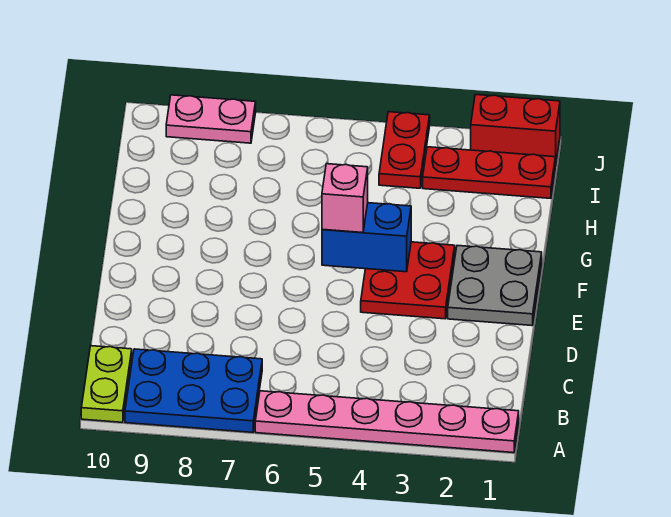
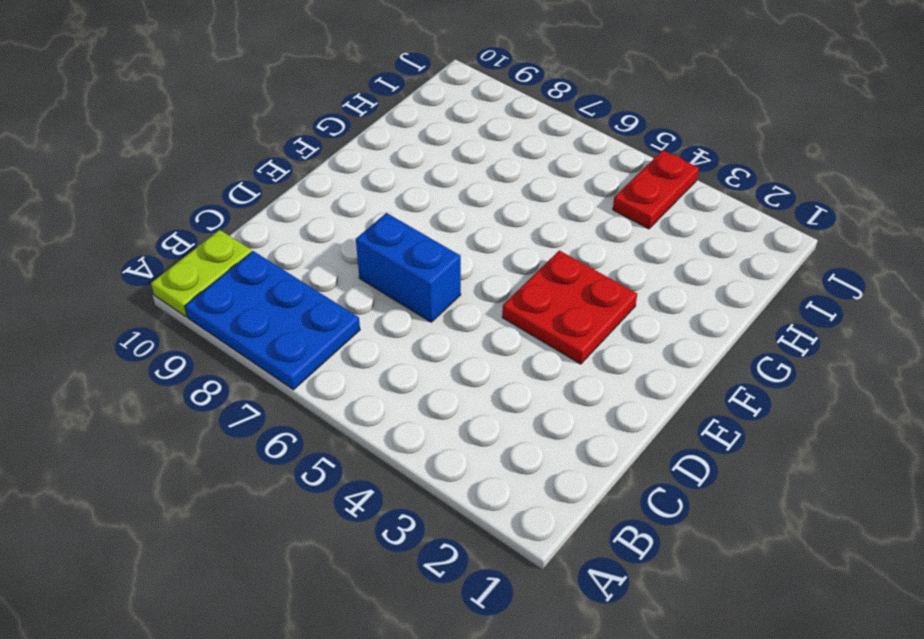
blue brick D6:D7 level 1 -> blue brick F4:F5 level 2
none -> pink plate A1:A6 level 1
none -> grey plate E1:F2 level 1

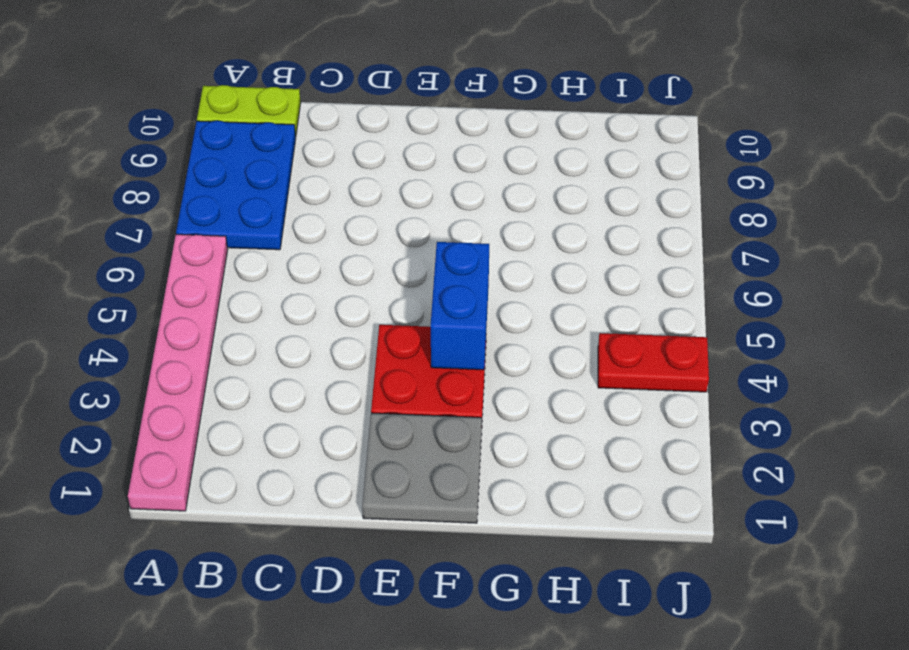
none -> red plate I1:I3 level 1
none -> red brick J1:J2 level 1

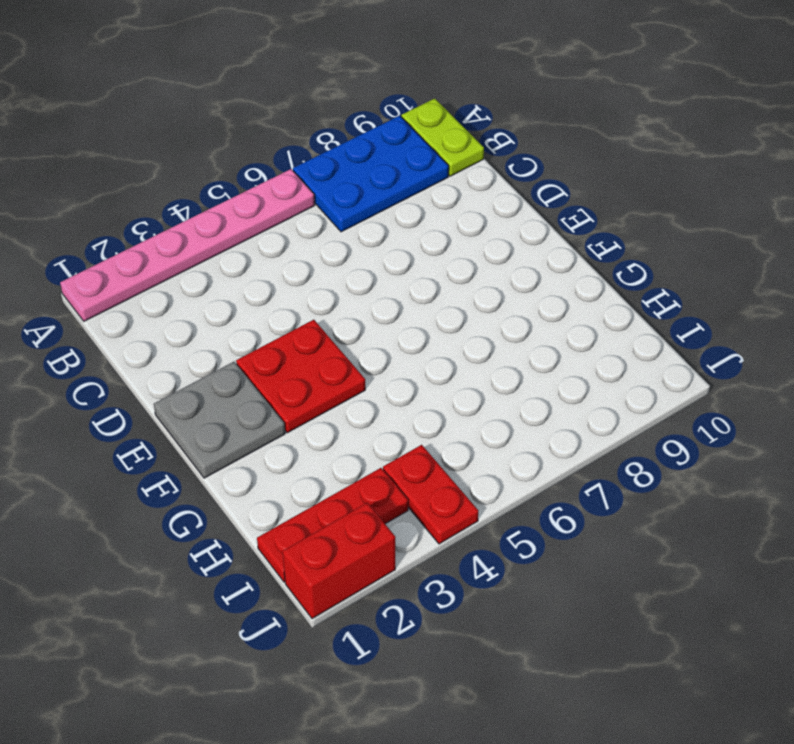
none -> pink plate J8:J9 level 1
none -> blue brick F4:F5 level 2

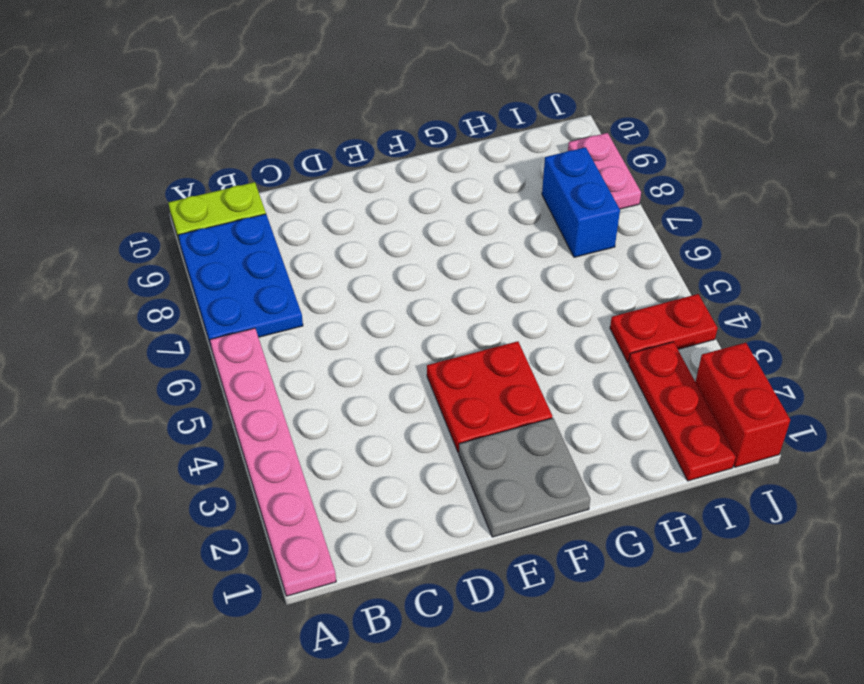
blue brick I7:I8 level 1 -> blue brick F4:F5 level 2
none -> pink brick F5 level 3

